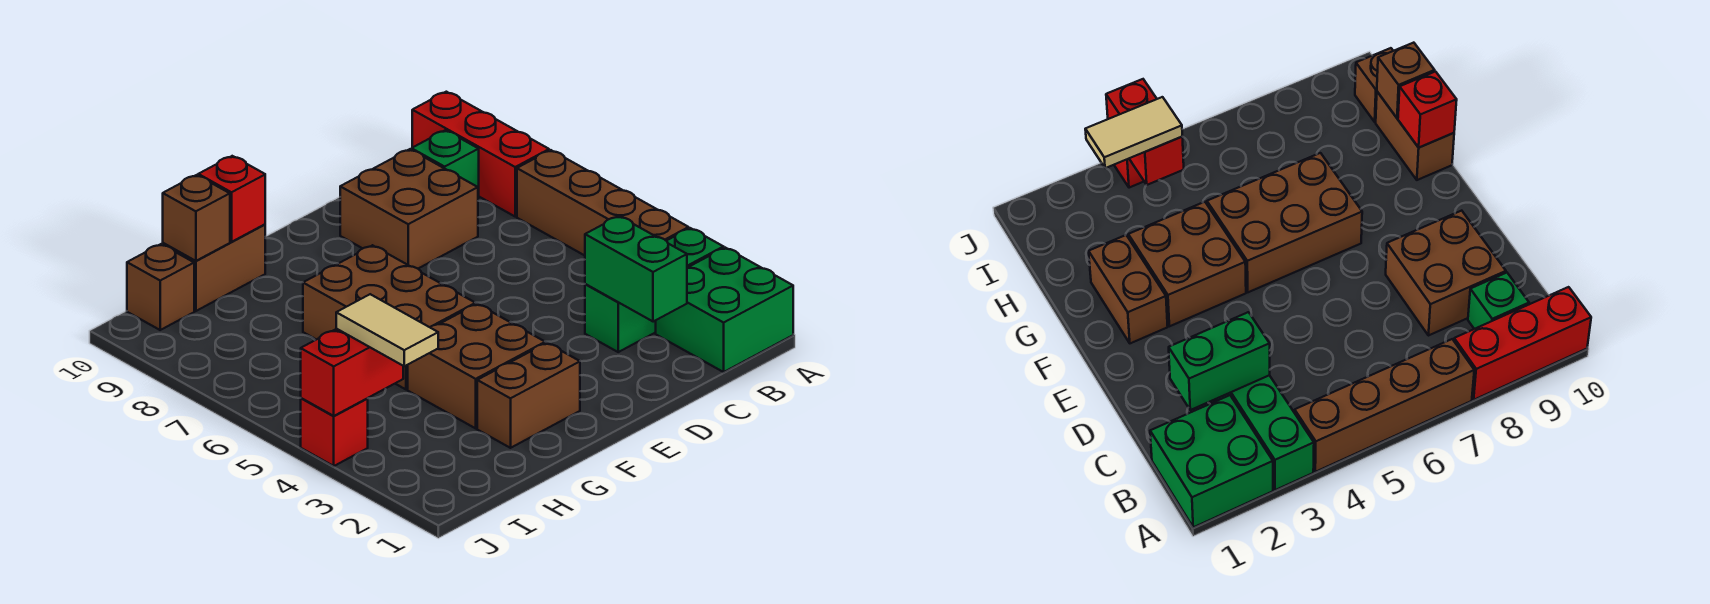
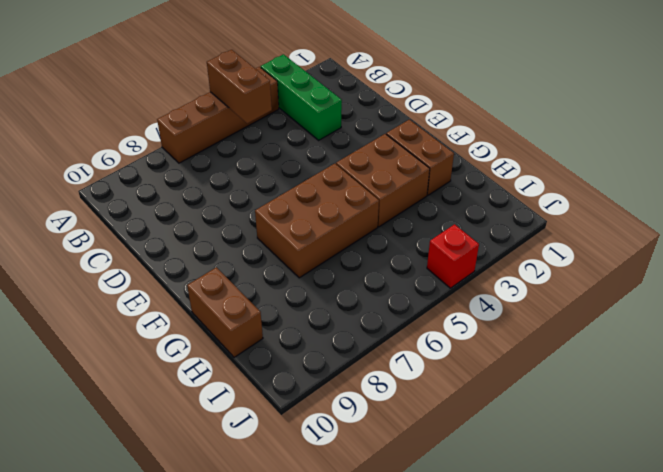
brown brick A5:B5 level 2 -> none
none -> green brick A1:B2 level 1
none -> red brick A8:A10 level 1
none -> green brick B9 level 1

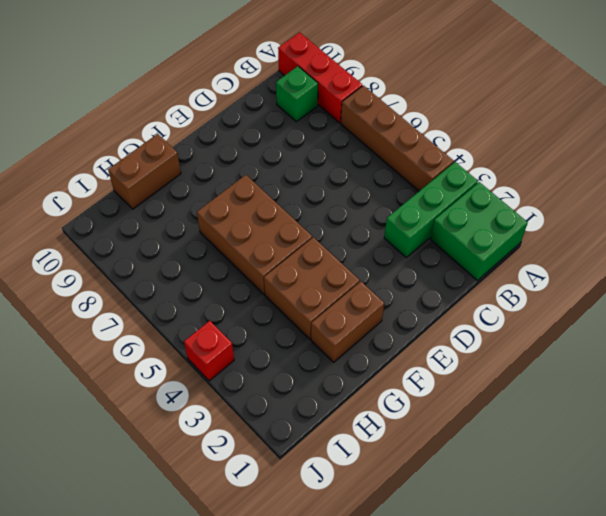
none -> brown brick C8:D9 level 1
none -> brown brick I10 level 1
none -> green brick C2:C3 level 2

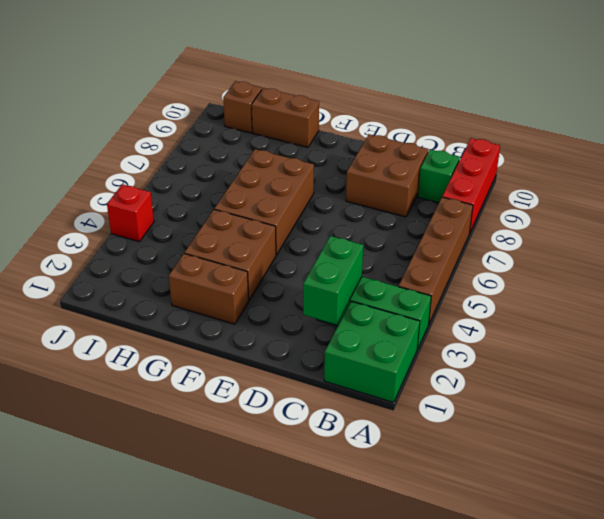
none -> red brick G10 level 2
none -> brown brick H10 level 2
none -> red brick I4:J4 level 2

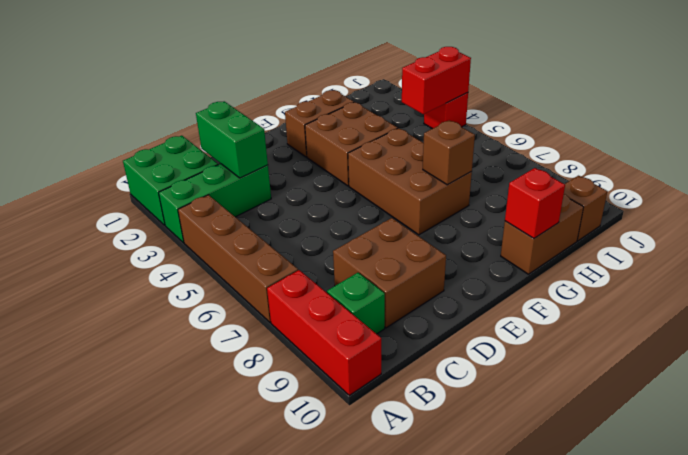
brown brick G7 level 2 -> brown brick H10 level 2
none -> tan tile I3:I4 level 3

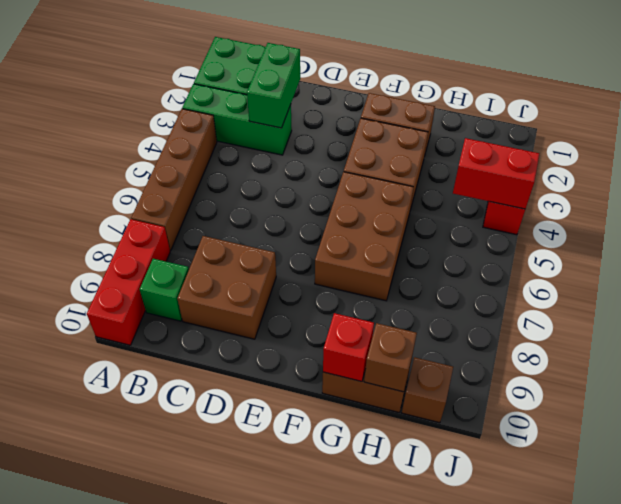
none -> tan tile I3:I4 level 3

